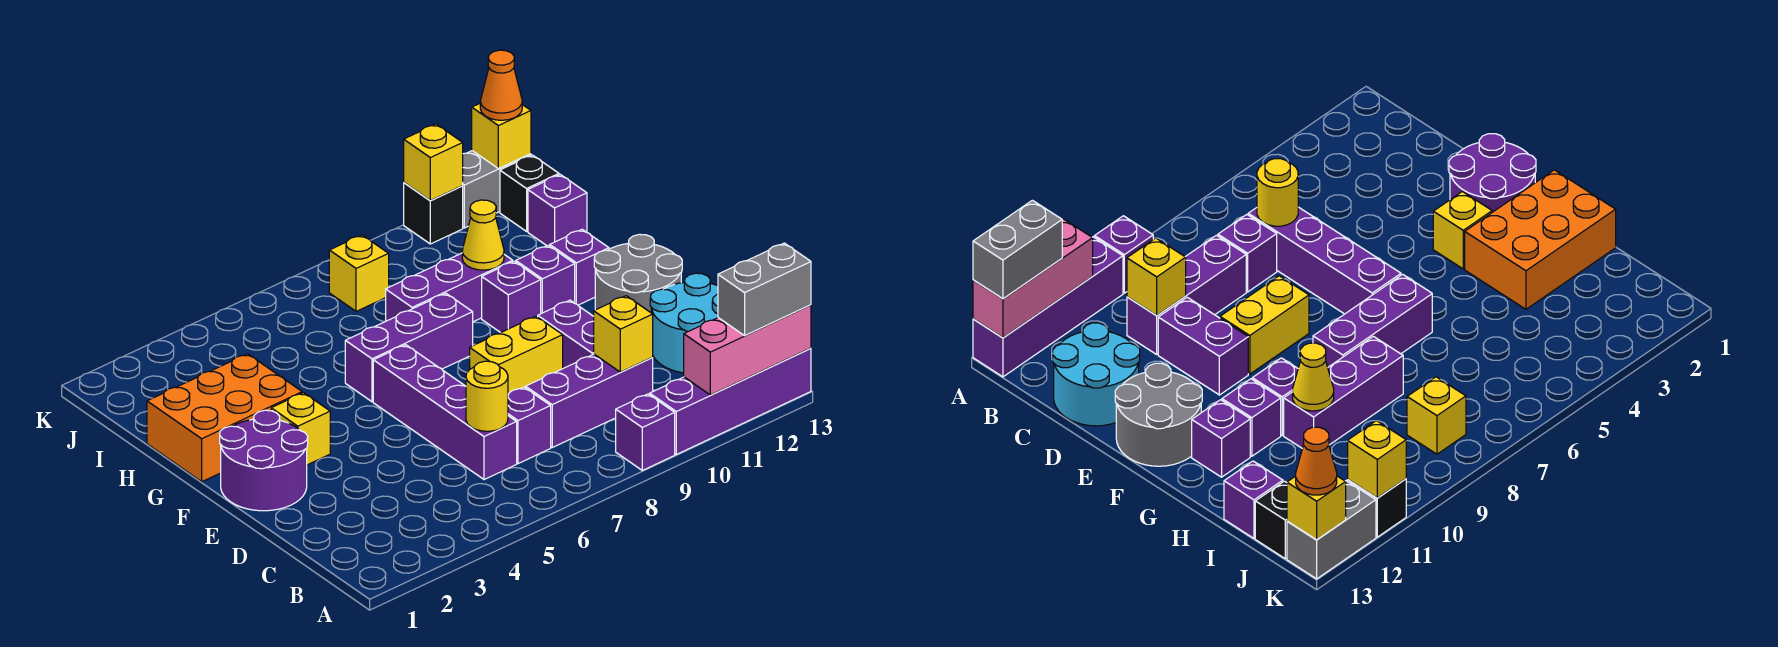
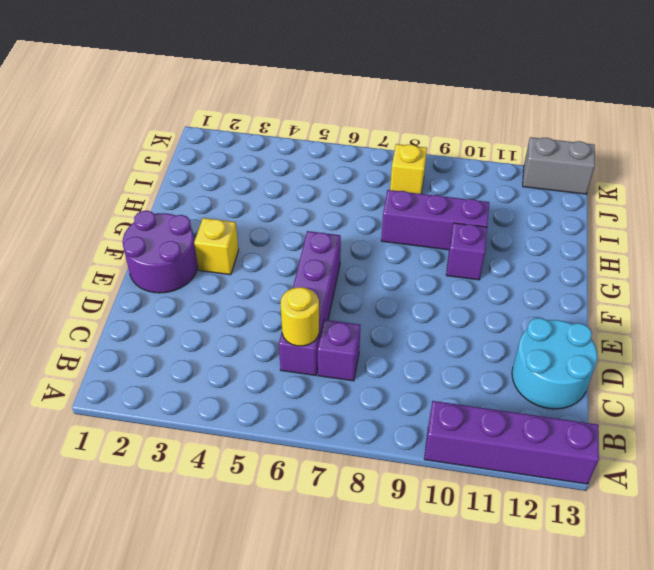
none -> purple brick A9 level 1
none -> purple brick C8:C10 level 1
none -> purple brick D10:E10 level 1
none -> yellow brick E8:E9 level 1

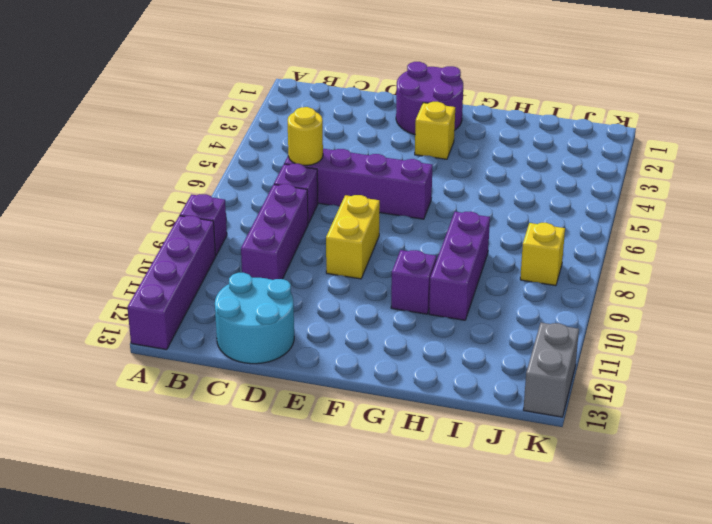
none -> purple brick D10:E10 level 1
none -> grey round brick E12:F13 level 1
none -> orange brick G1:H3 level 1
none -> purple brick G6:G8 level 1

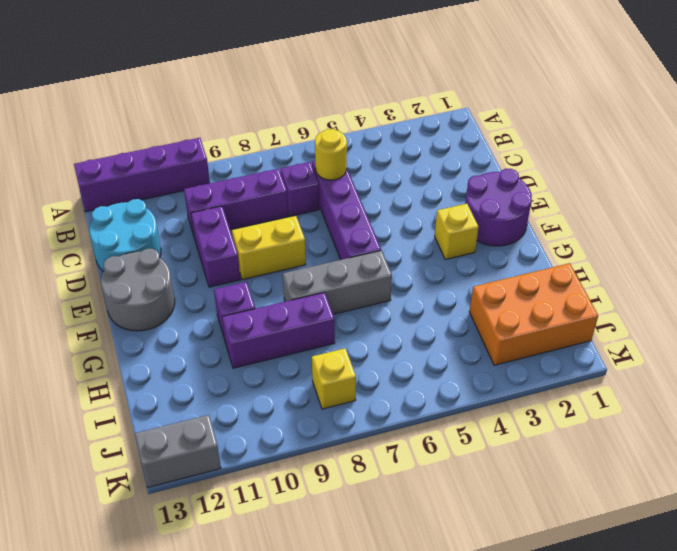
grey brick G6:G8 level 1 -> purple brick G6:G8 level 1
orange brick I1:J3 level 1 -> orange brick G1:H3 level 1
none -> purple brick A9 level 1
none -> purple brick G11 level 1
none -> purple brick G12 level 1
none -> purple brick I13 level 1

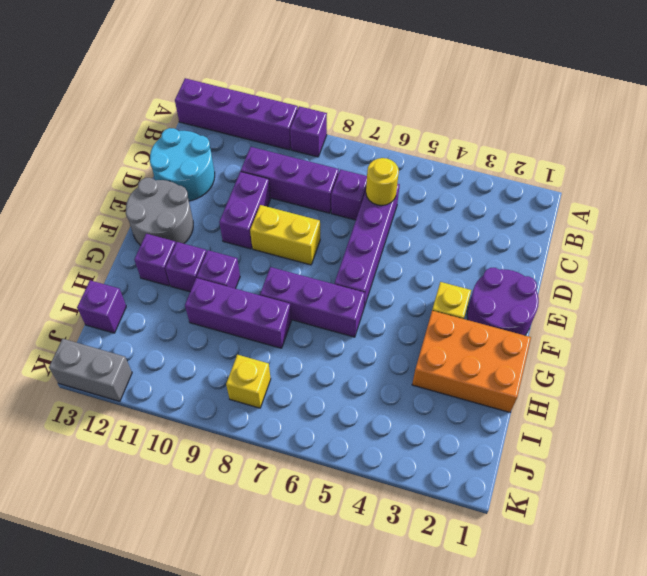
none -> black brick J13 level 1
none -> black brick K11 level 1
none -> pink brick A11:A13 level 2
none -> yellow brick C10 level 2

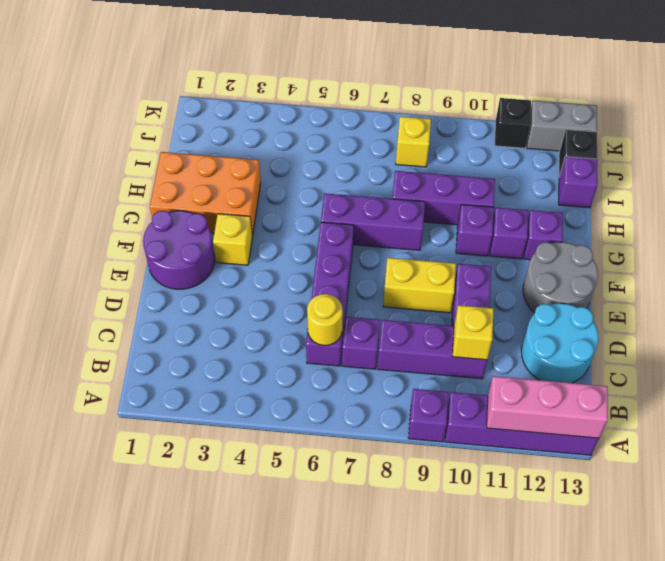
none -> yellow cone H10 level 2
none -> yellow brick K11 level 2
none -> yellow brick K13 level 2
none -> grey brick A12:A13 level 3

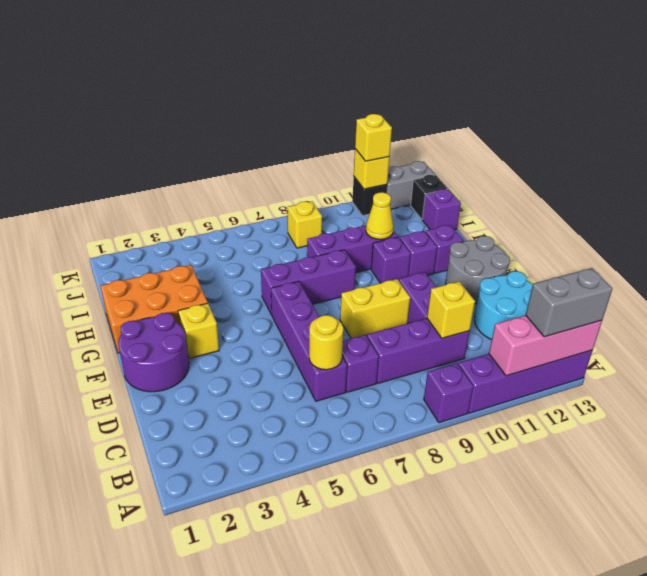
yellow brick K11 level 3 -> yellow brick K13 level 2
none -> orange cone K13 level 3

